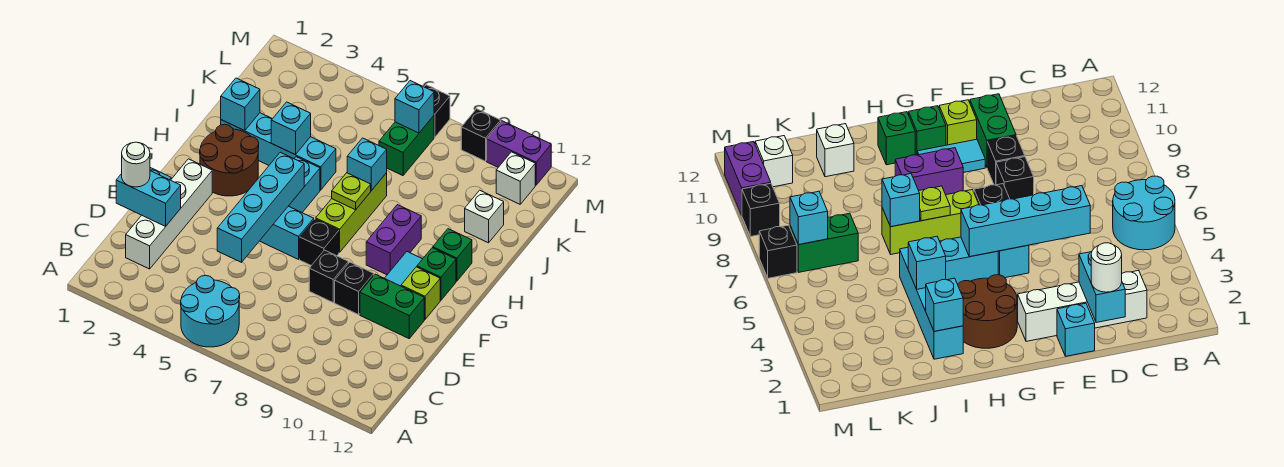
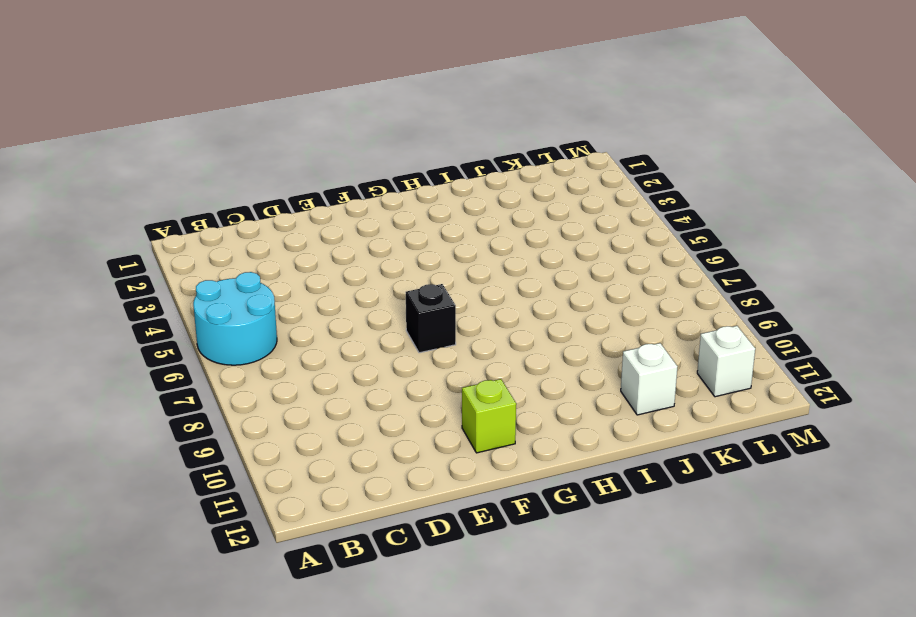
none -> white brick C2:F2 level 1
none -> cyan brick E1 level 1
none -> black brick E8 level 1
none -> black brick E9 level 1

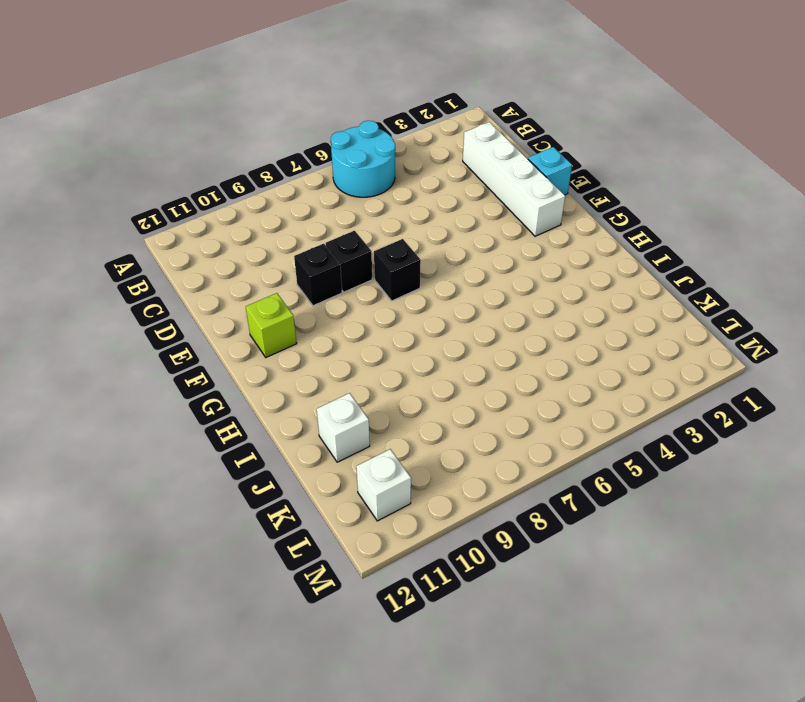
none -> green brick E10:E11 level 1
none -> cyan brick F5:F6 level 1
none -> cyan tile F10:G10 level 1
none -> brown round brick G2:H3 level 1

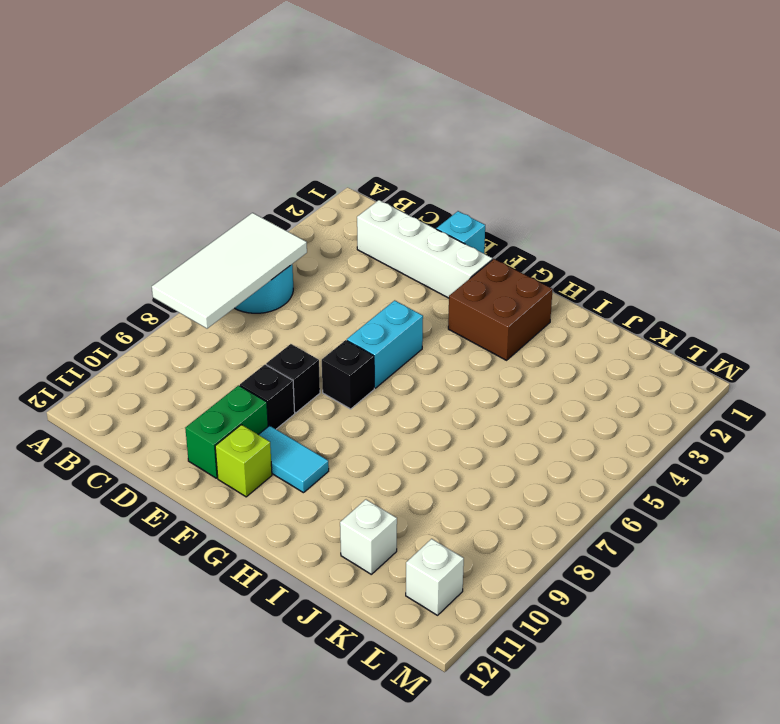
white tile A5:B8 level 2 -> none
brown brick G2:H3 level 1 -> brown round brick G2:H3 level 1
none -> cyan brick G5:H5 level 1
none -> lime brick G7:I7 level 1
none -> purple brick G9:H9 level 1
none -> green brick G11 level 1

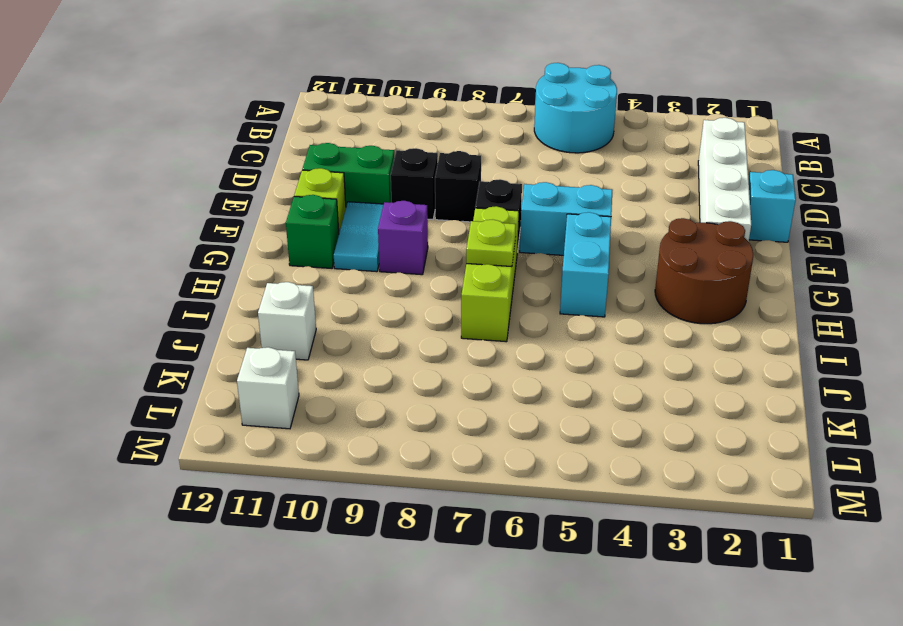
purple brick G9 level 1 -> purple brick G9:H9 level 1
none -> green brick H11 level 1
none -> cyan brick I2:I5 level 1
none -> green brick K7:L7 level 1
none -> black brick M7 level 1

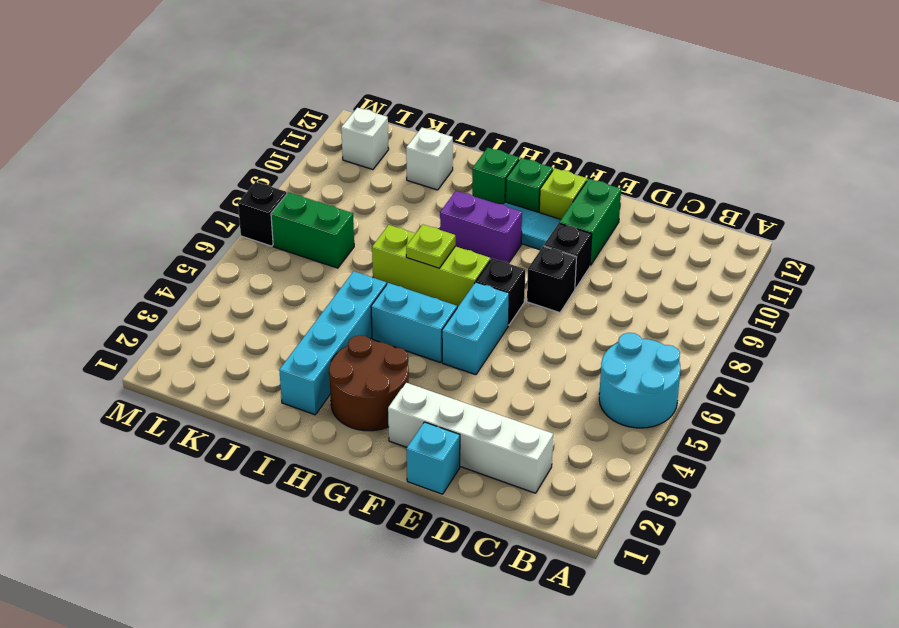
none -> black brick M9 level 1
none -> purple brick M10:M11 level 1
none -> cyan brick D1:D2 level 2
none -> cyan brick D5:G5 level 2

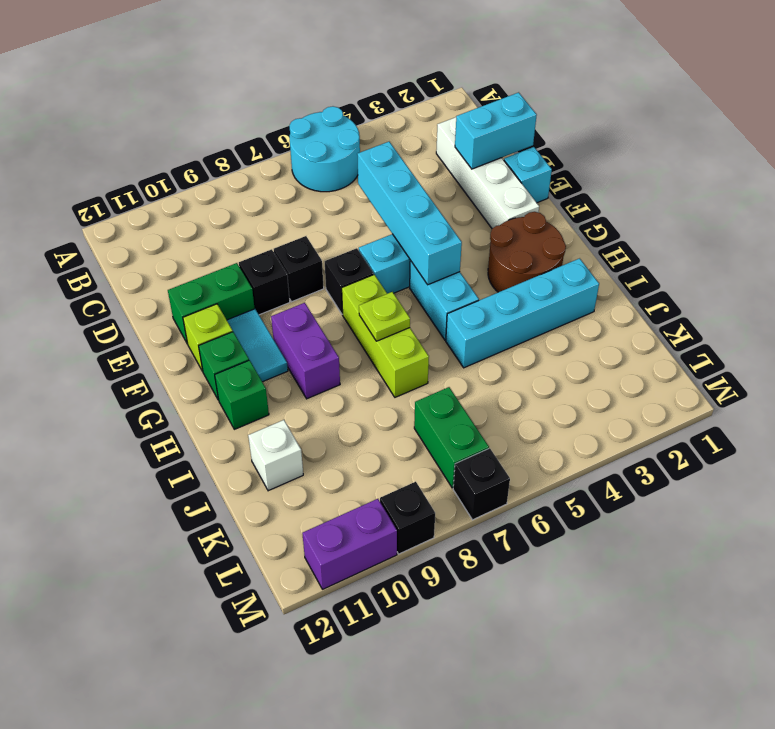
none -> white brick L11 level 1
none -> cyan brick I2 level 2
none -> cyan brick I4 level 2
none -> cyan brick I7 level 2

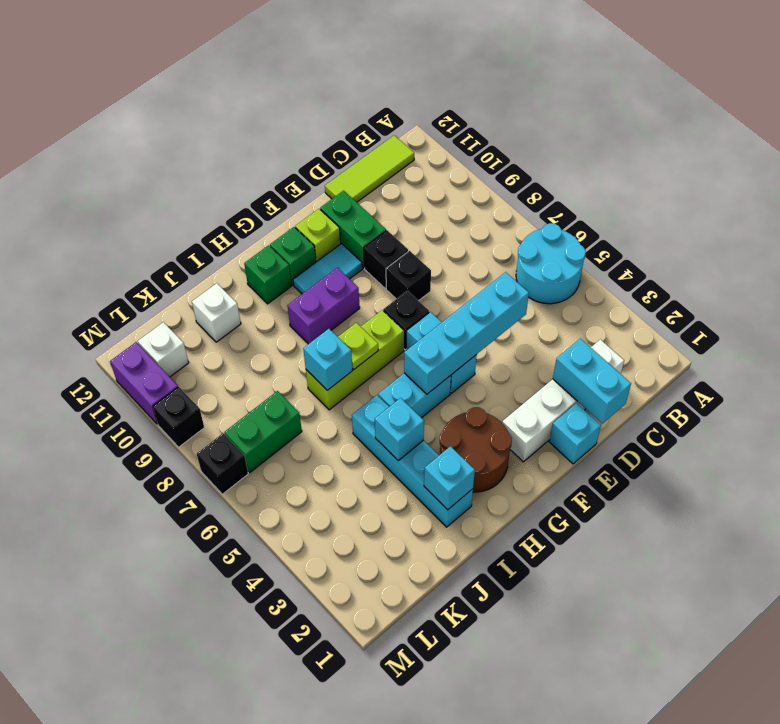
lime tile B12:D12 level 1 -> none
none -> cyan brick L7 level 2
none -> white round brick D1 level 3

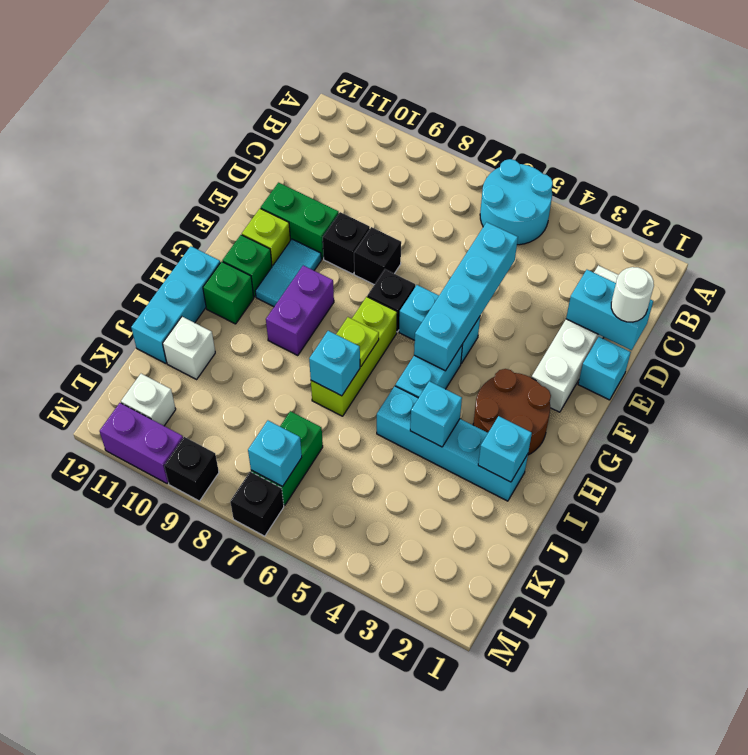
cyan brick H12:J12 level 1 -> none

